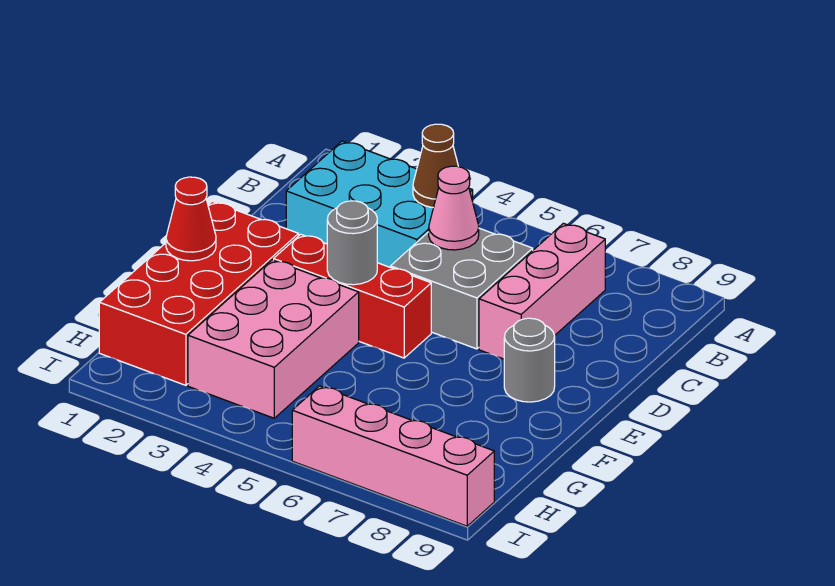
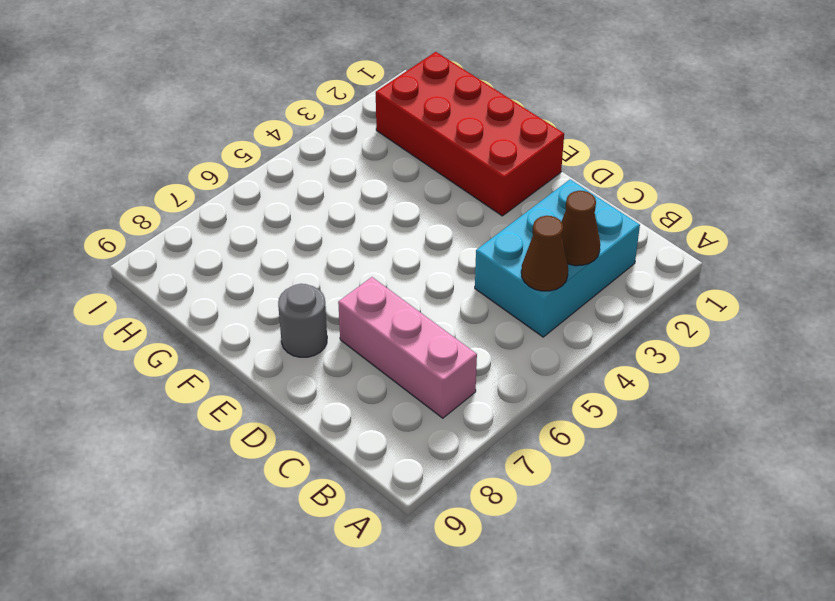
brown cone B3 level 2 -> none
none -> grey brick C5:D6 level 1
none -> red brick E3:E5 level 1
none -> pink brick F3:H4 level 1

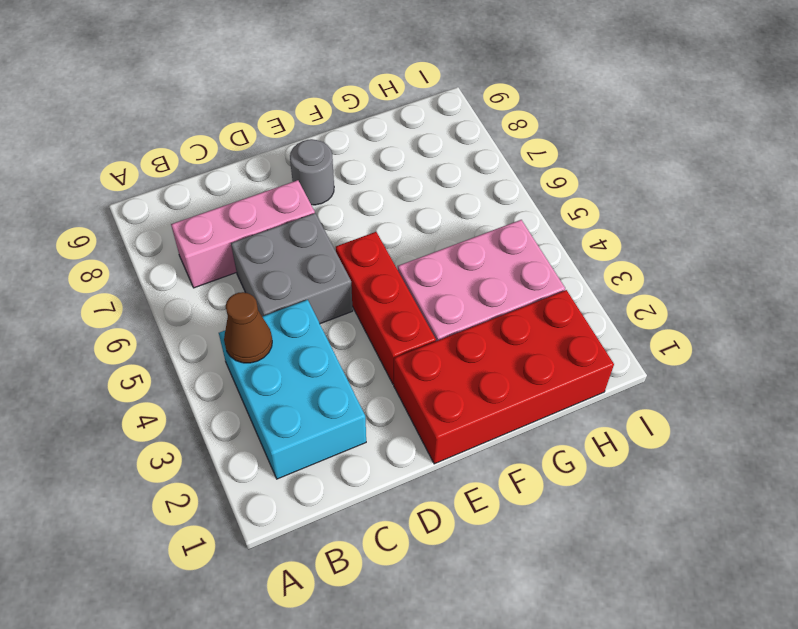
none -> pink brick I6:I9 level 1
none -> pink cone C5 level 2
none -> grey round brick E4 level 2

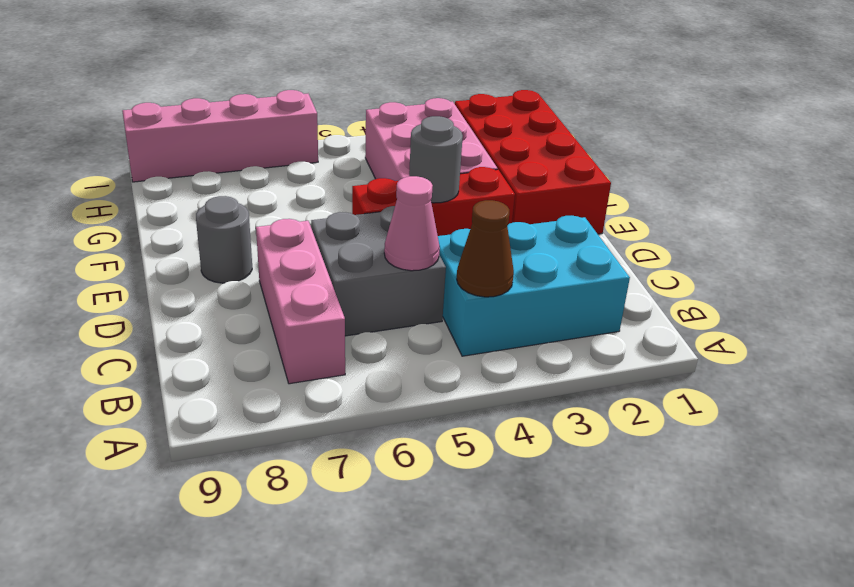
none -> red cone F1 level 2

